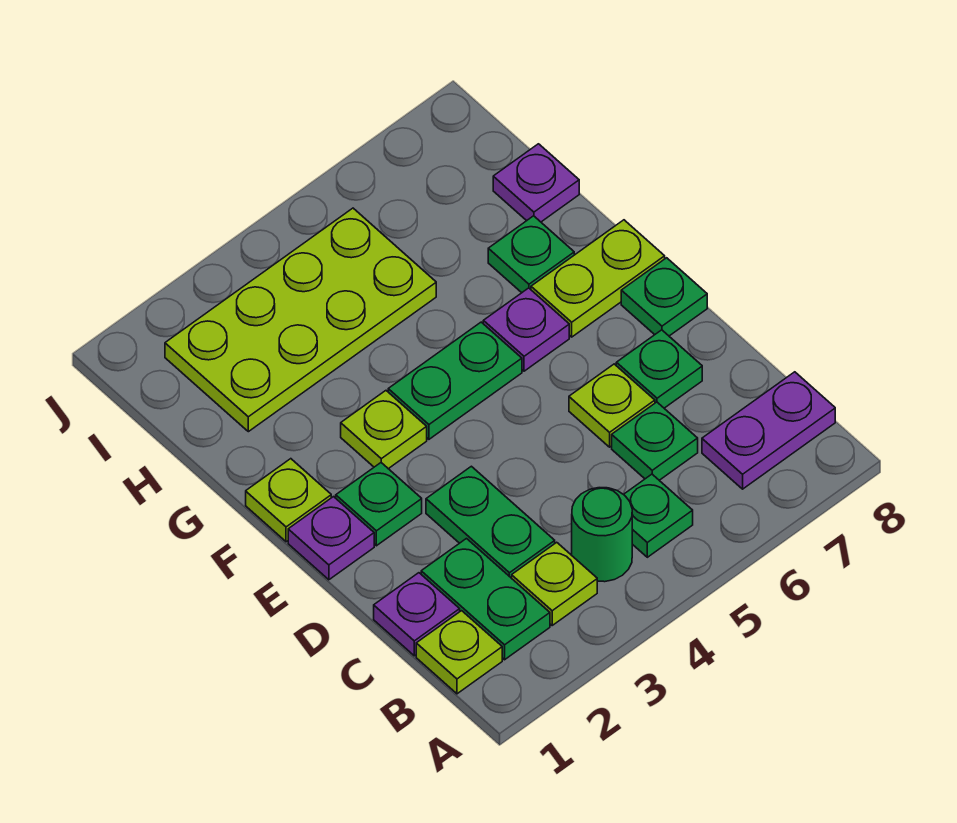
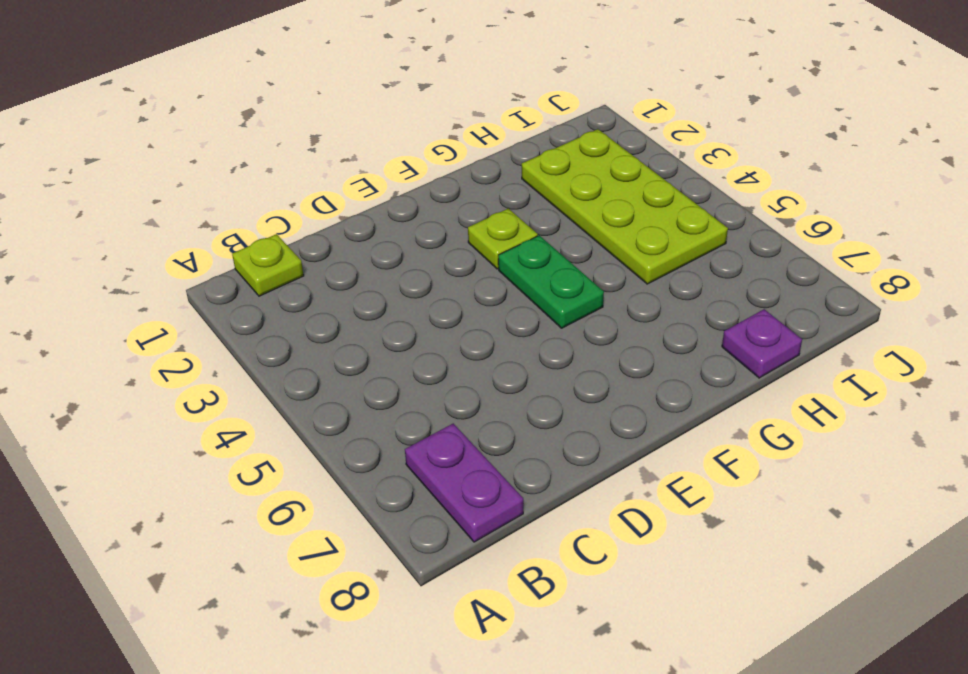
none -> green plate B2:C2 level 1
none -> lime plate B3 level 1
none -> green round brick B4 level 1

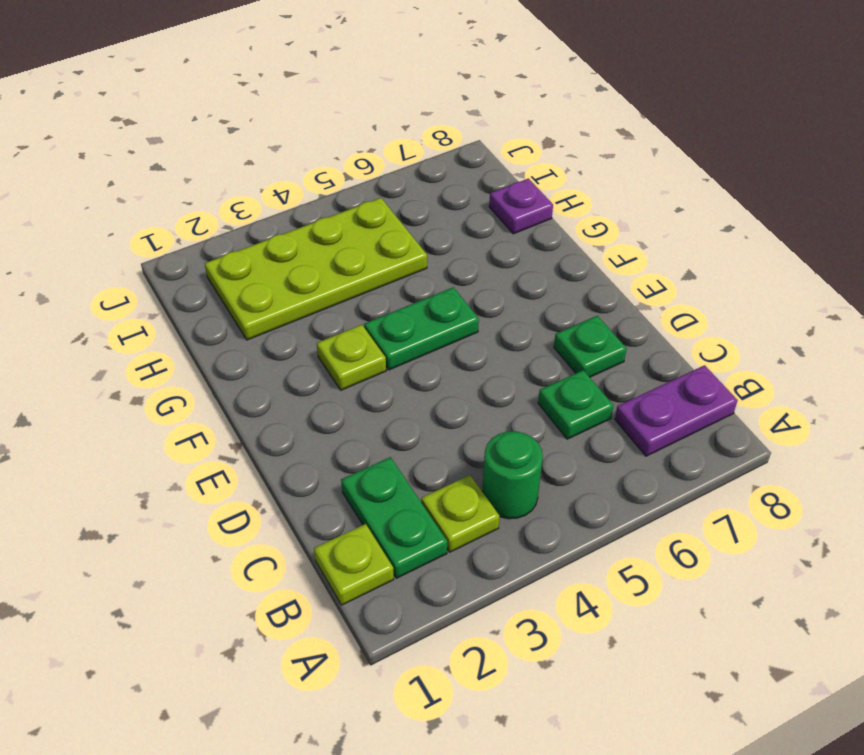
none -> green plate B5 level 1
none -> purple plate C1 level 1
none -> green plate C3:D3 level 1

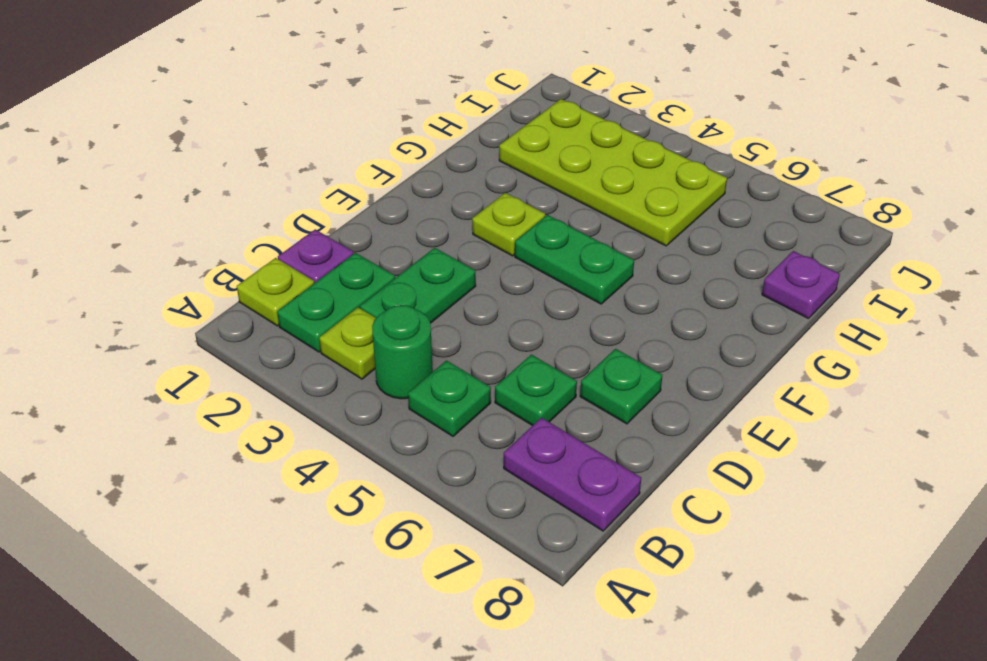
none -> lime plate D6 level 1
none -> purple plate E1 level 1
none -> green plate E2 level 1

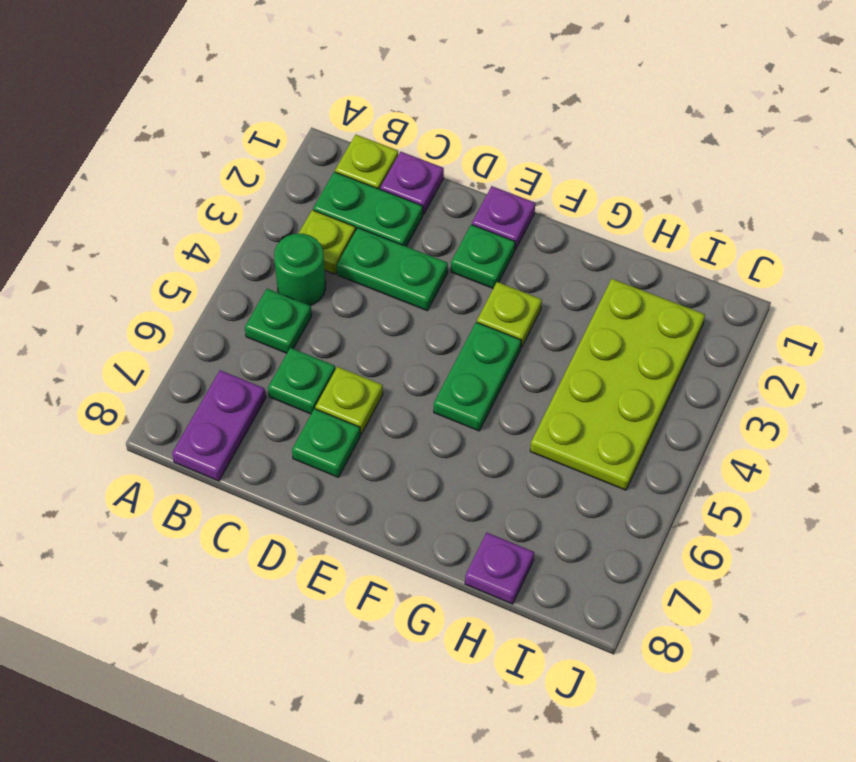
none -> green plate E8 level 1
none -> lime plate F1 level 1
none -> purple plate F6 level 1

